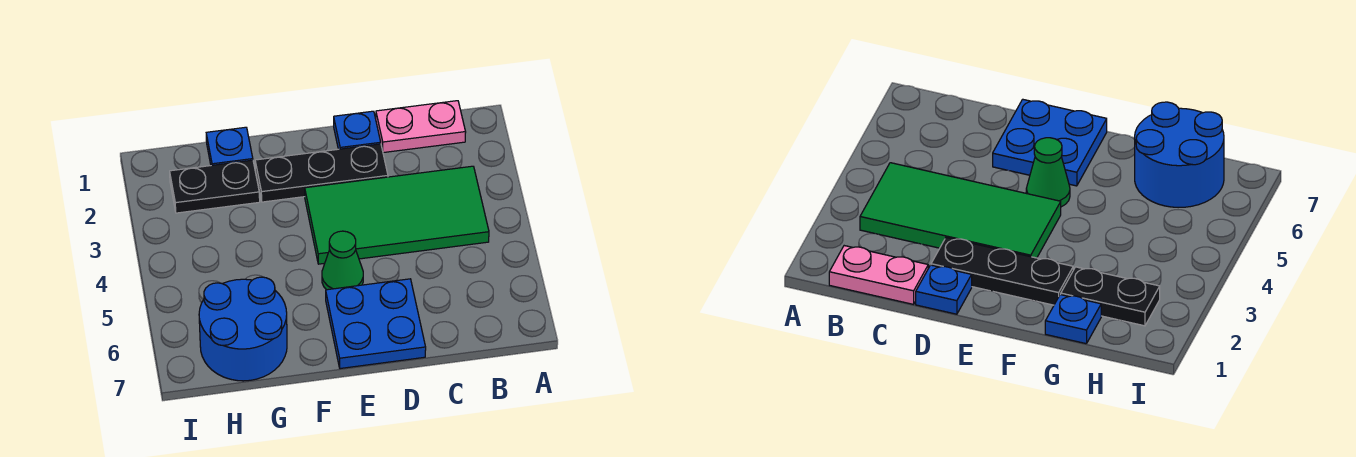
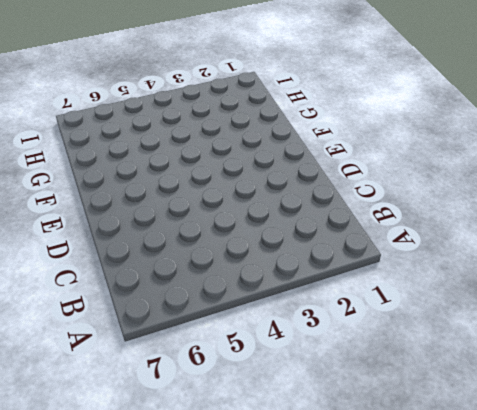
none -> pink plate B1:C1 level 1
none -> green tile B3:E4 level 1

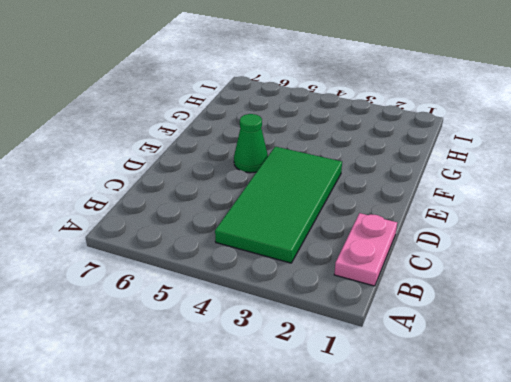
none -> blue plate D1 level 1
none -> black plate D2:F2 level 1

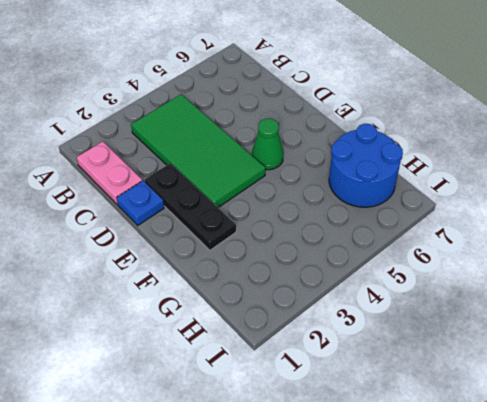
none -> blue plate D6:E7 level 1
none -> blue plate G1 level 1

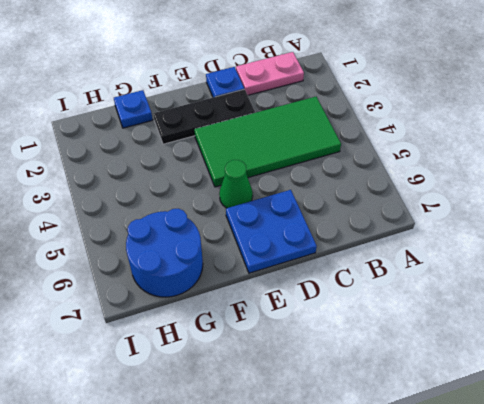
none -> black plate G2:H2 level 1

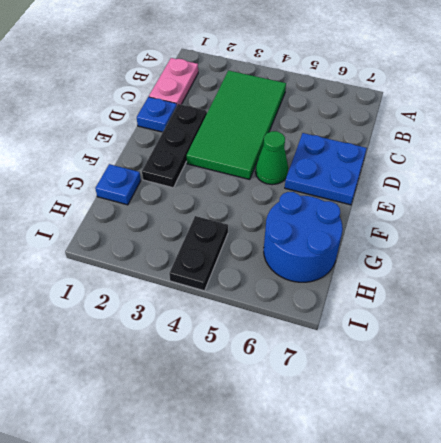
black plate H4:I4 level 1 -> black plate G2:H2 level 1

